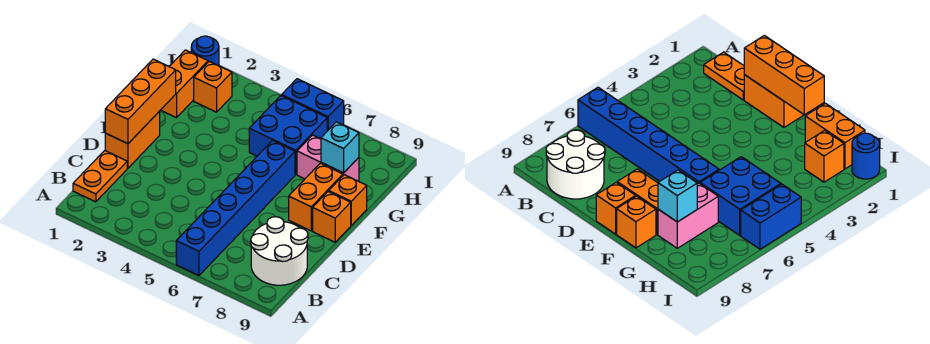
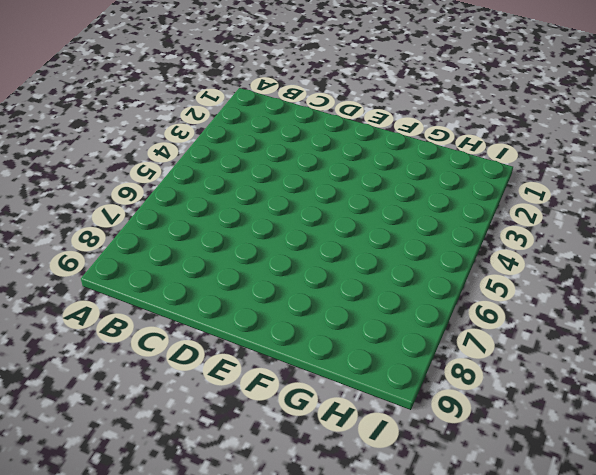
none -> blue brick A6:F6 level 1
none -> orange plate B1:C1 level 1
none -> white round brick B8:C9 level 1

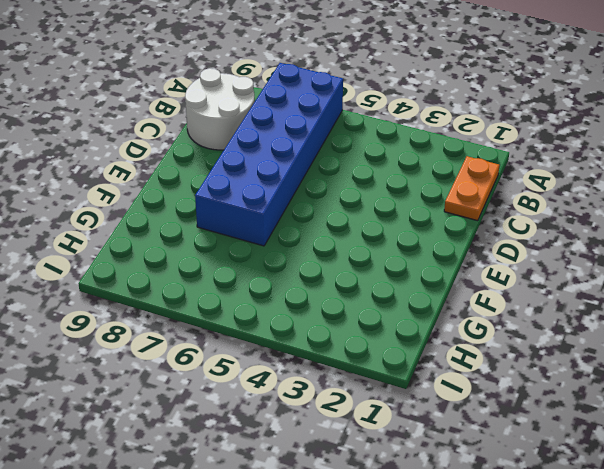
blue brick A6:F7 level 1 -> blue brick A6:F6 level 1
none -> orange brick D1:E1 level 1
none -> orange brick E8:F8 level 1
none -> orange brick E9 level 1

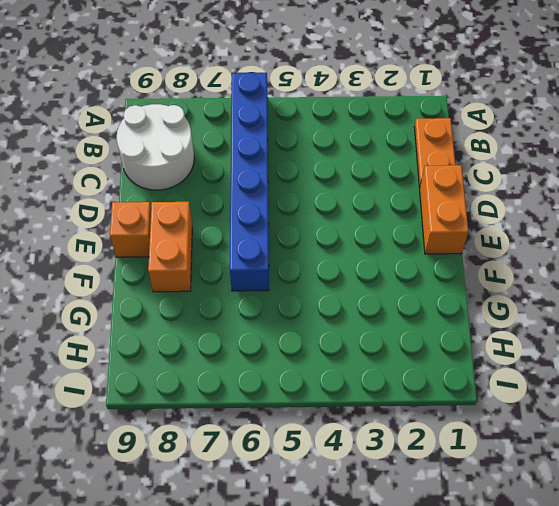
none -> orange brick F9 level 1
none -> orange brick G1:H1 level 1
none -> blue brick G5:H6 level 1

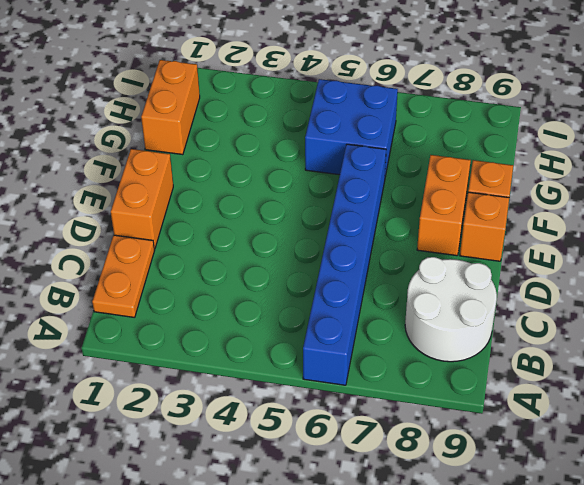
none -> pink brick G7:G8 level 1
none -> orange brick H2 level 1
none -> blue round brick I1 level 1

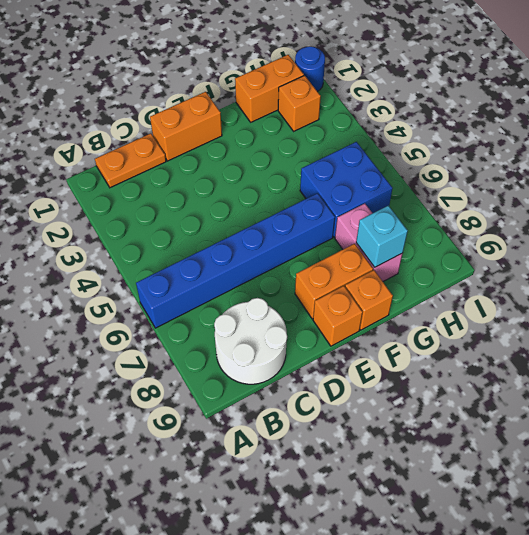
none -> blue brick I5:I6 level 1
none -> orange brick D1:F1 level 2

